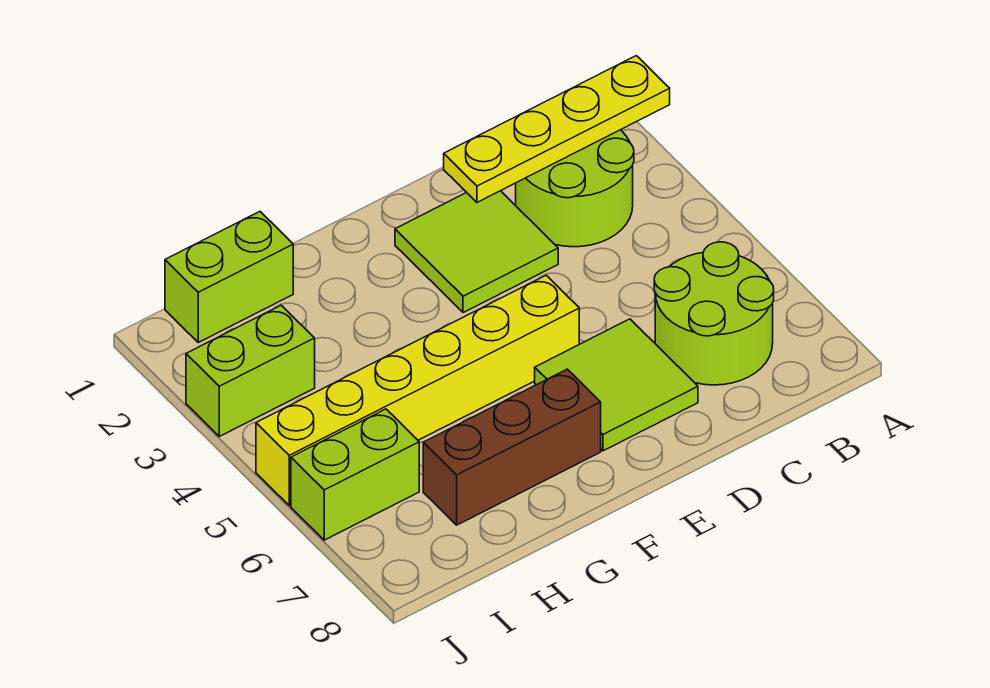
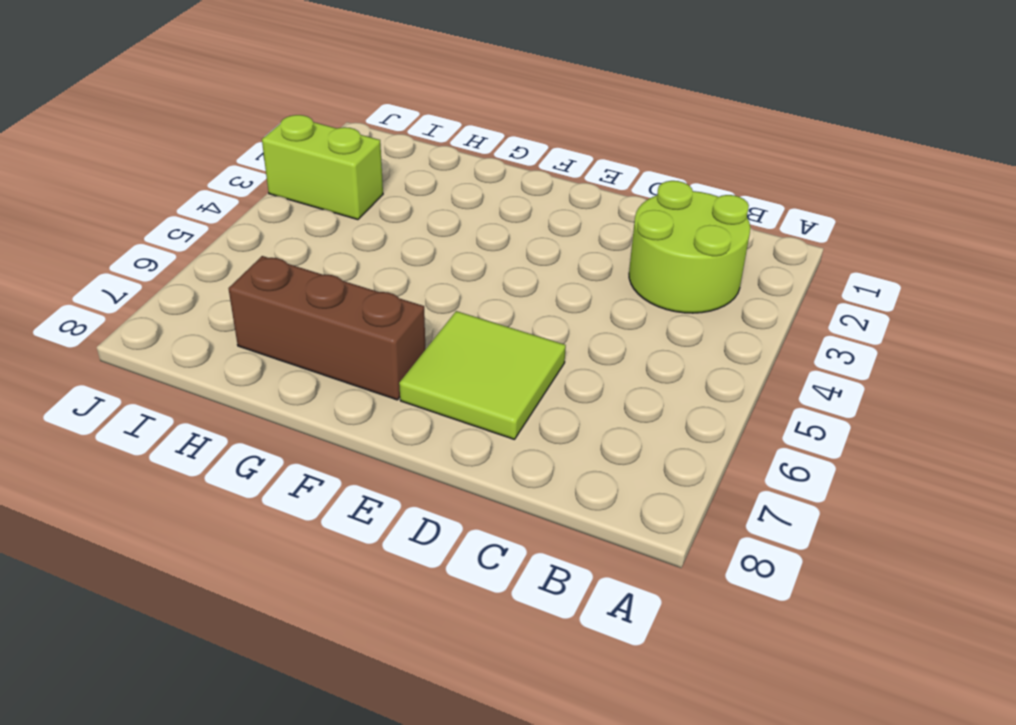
none -> lime round brick B6:C7 level 1
none -> lime tile D2:E3 level 1

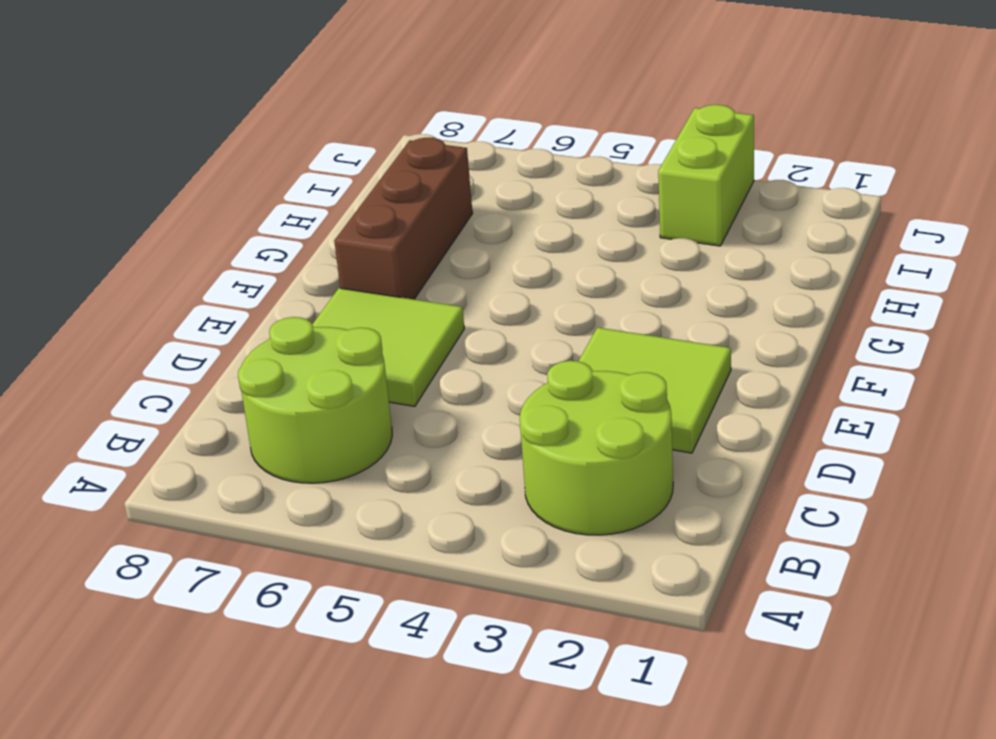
none -> yellow brick E5:J5 level 1
none -> lime brick H1:I1 level 1

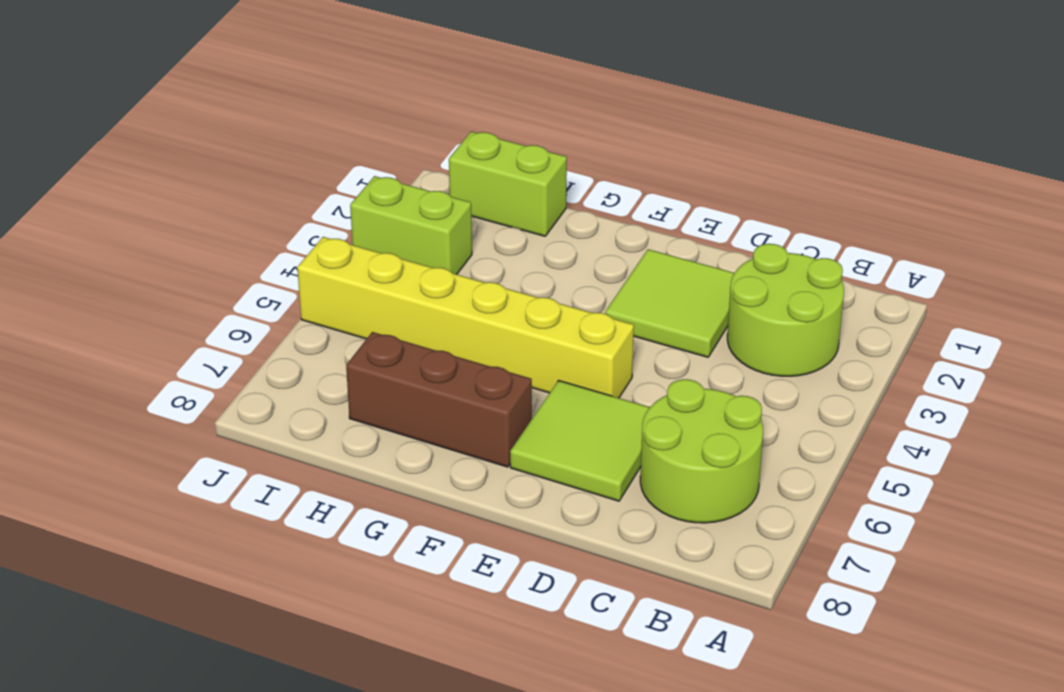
none -> lime brick I6:J6 level 1
none -> yellow plate A2:D2 level 2

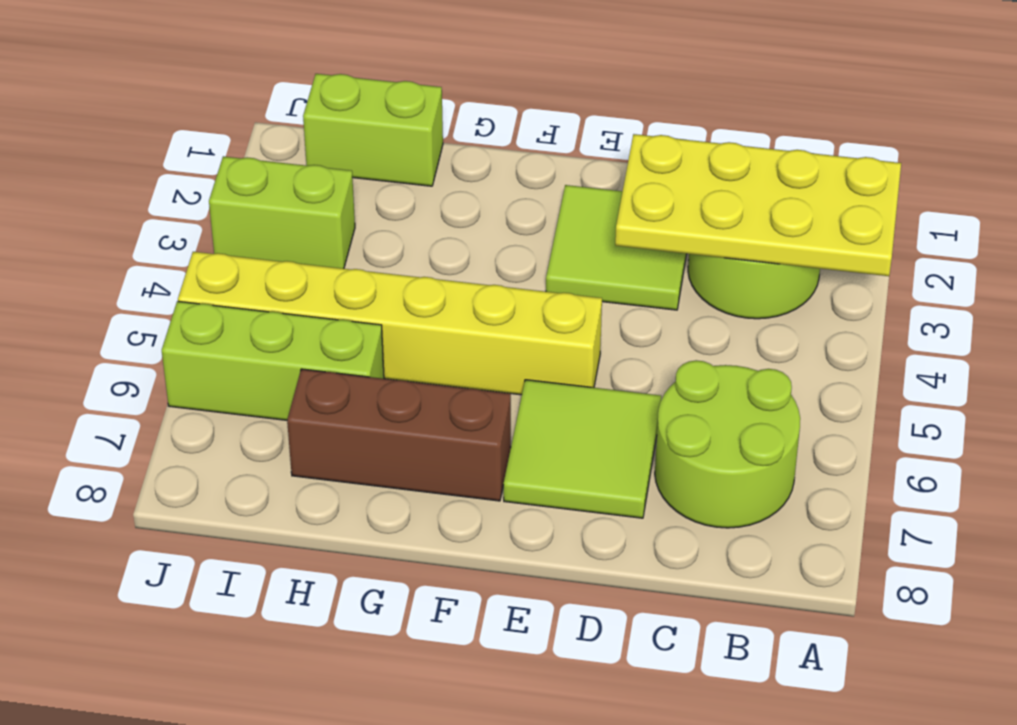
yellow plate A2:D3 level 2 -> yellow plate A2:D2 level 2
lime brick H6:J6 level 1 -> lime brick I6:J6 level 1

